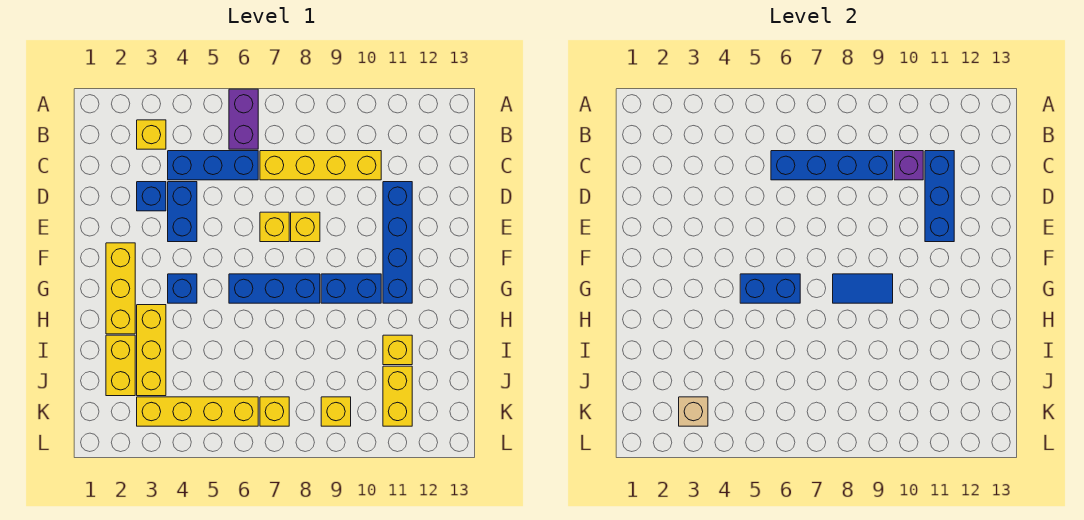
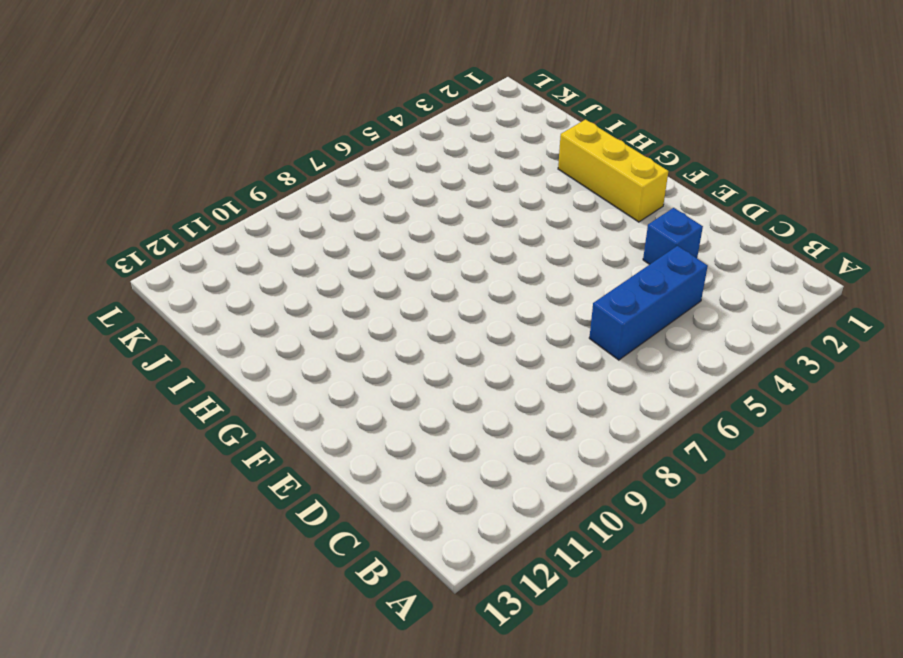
none -> purple brick A6:B6 level 1
none -> yellow brick B3 level 1
none -> yellow brick C7:C10 level 1

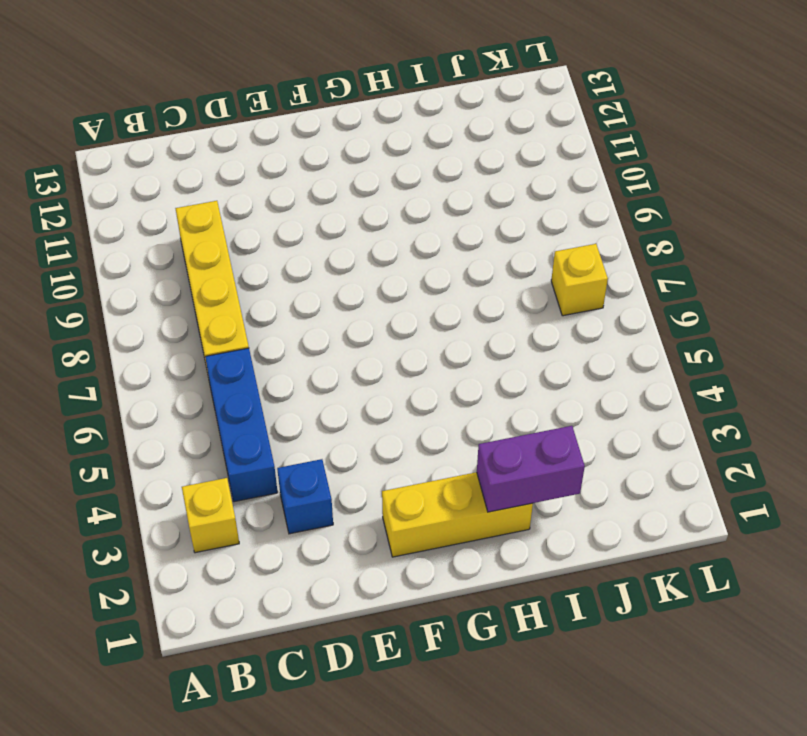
purple brick H2:I2 level 2 -> purple brick A6:B6 level 1
none -> blue brick D4:E4 level 1
none -> blue brick D11:G11 level 1
none -> yellow brick E7 level 1

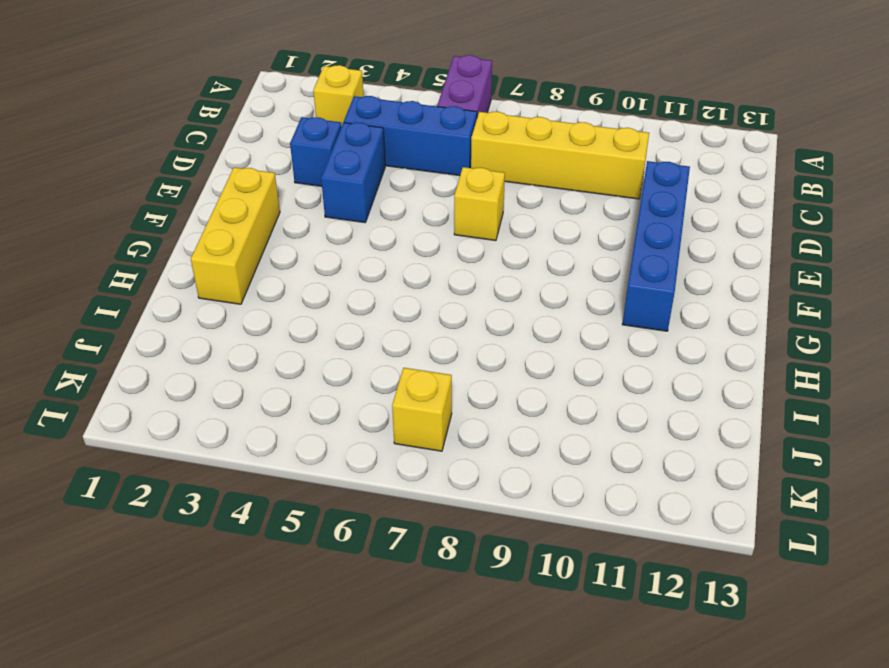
none -> yellow brick E8 level 1
none -> blue brick G4 level 1
none -> blue brick G6:G8 level 1

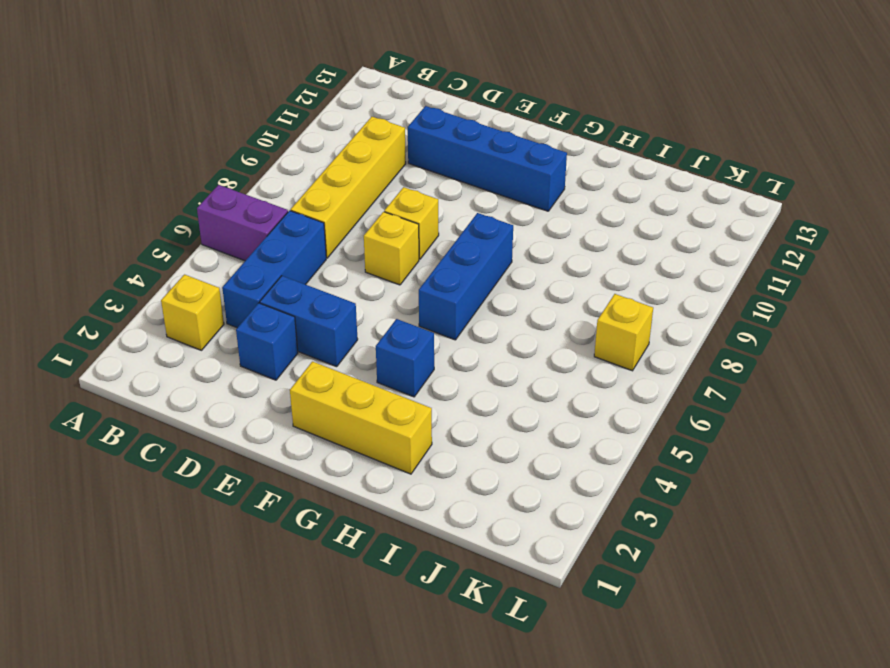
none -> blue brick G9:G10 level 1
none -> yellow brick H3:J3 level 1
none -> yellow brick I2:J2 level 1

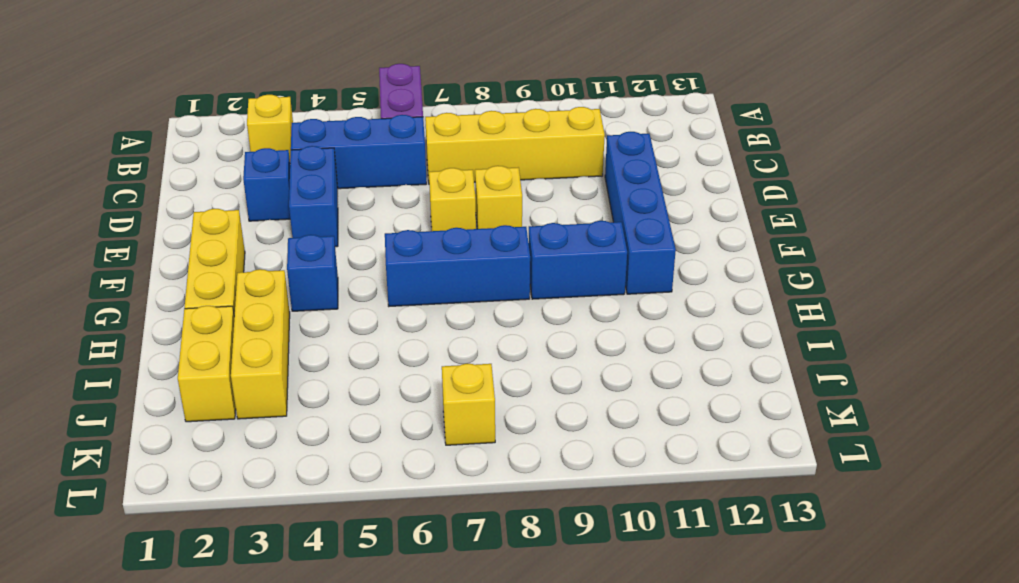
none -> yellow brick I11 level 1
none -> yellow brick J11:K11 level 1
none -> yellow brick K3:K6 level 1

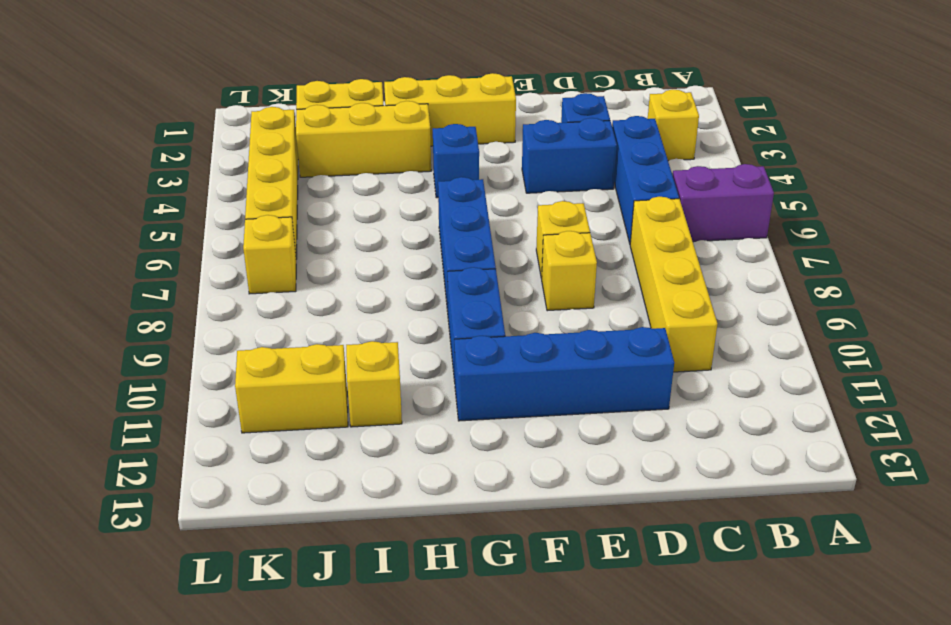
none -> yellow brick K9 level 1
none -> blue brick C6:C9 level 2
none -> purple brick C10 level 2

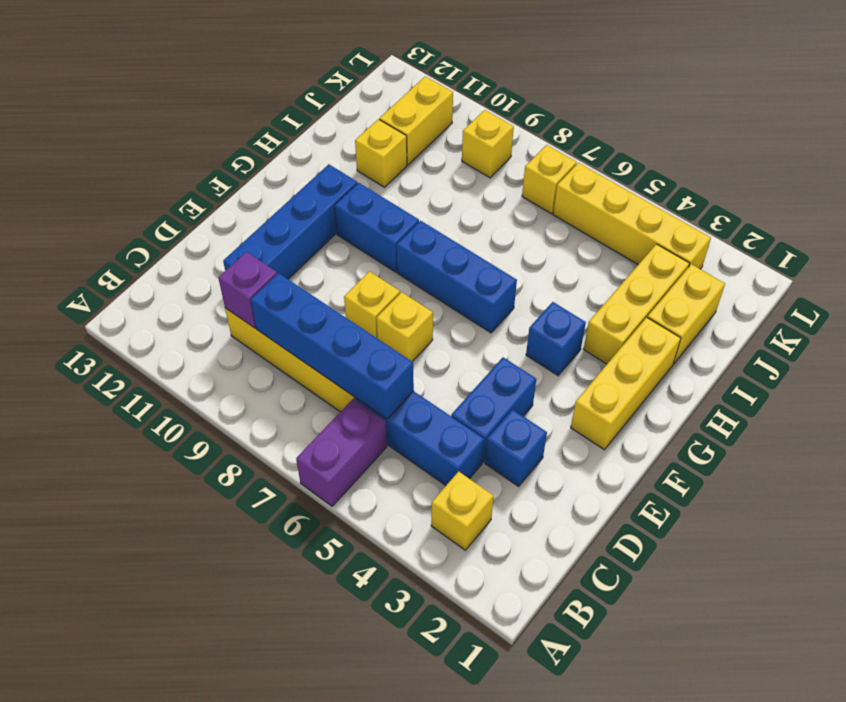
none -> blue brick C11:E11 level 2
none -> blue brick G5:G6 level 2
none -> blue tile G8:G9 level 2

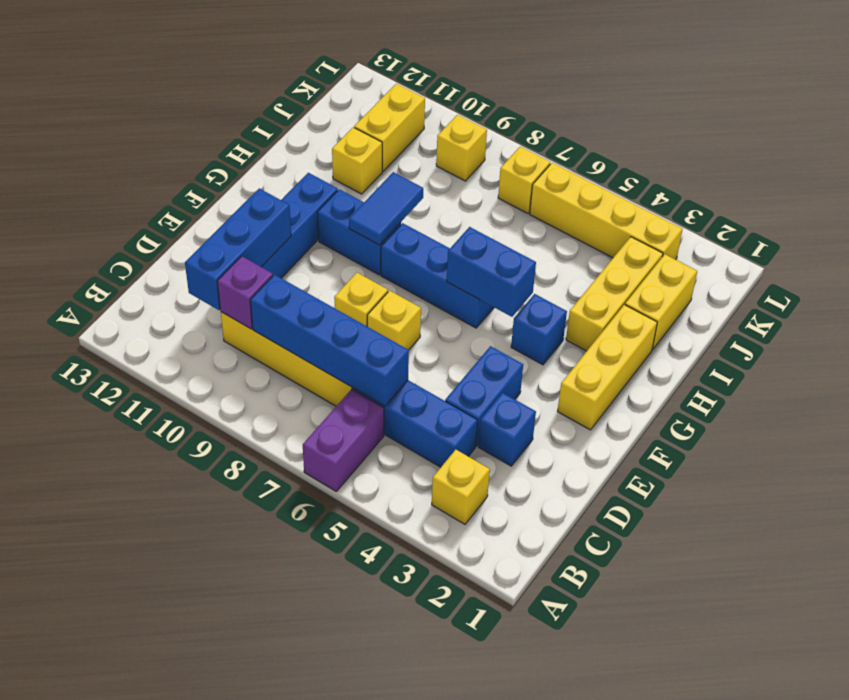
blue tile G9:H9 level 2 -> blue tile G8:G9 level 2
none -> tan brick K3 level 2

